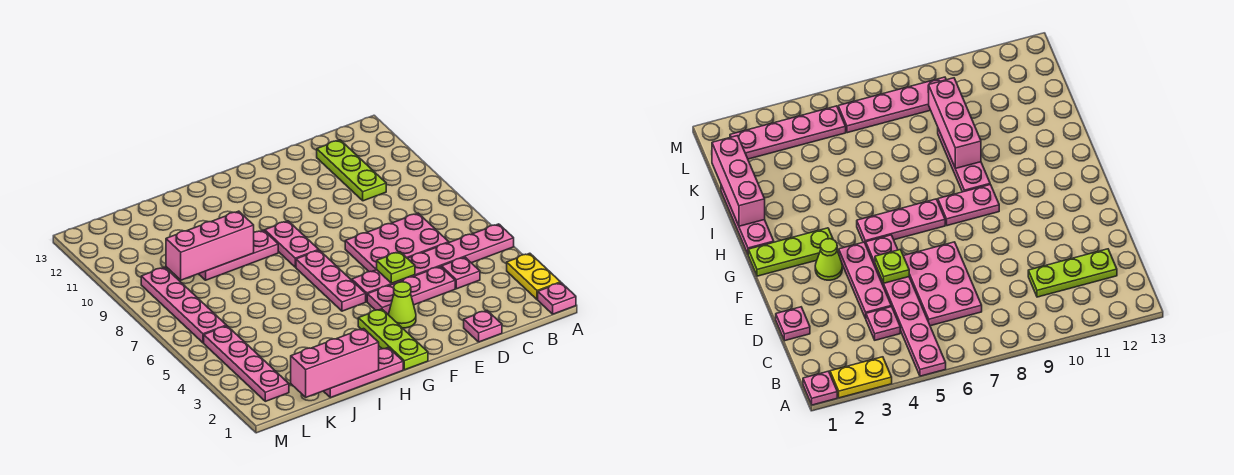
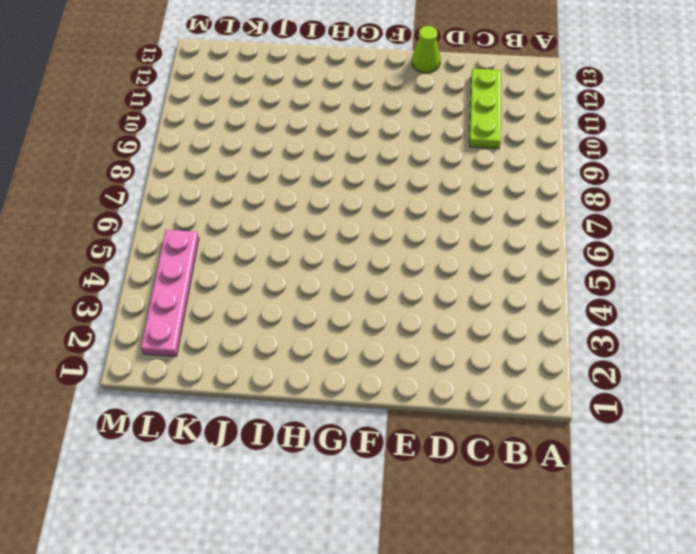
lime cone E13 level 1 -> lime cone F3 level 1
none -> pink plate A1 level 1
none -> yellow plate A2:A3 level 1
none -> pink plate A5:F5 level 1

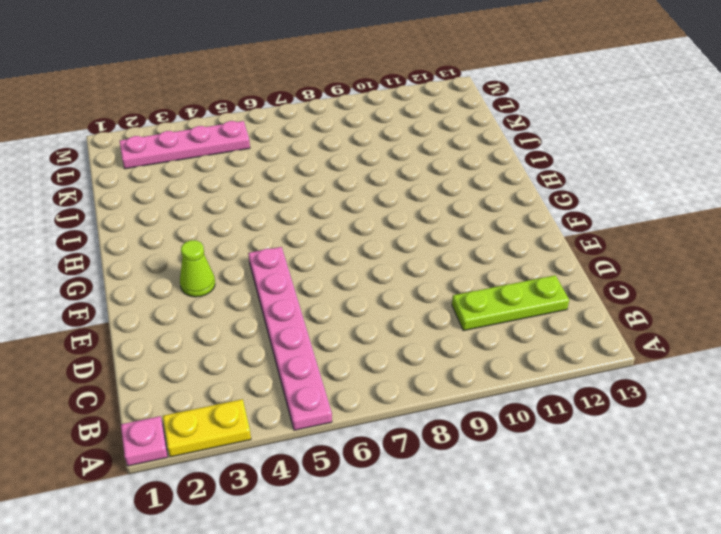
none -> pink plate C4 level 1
none -> pink plate C6:E7 level 1
none -> pink plate D1 level 1

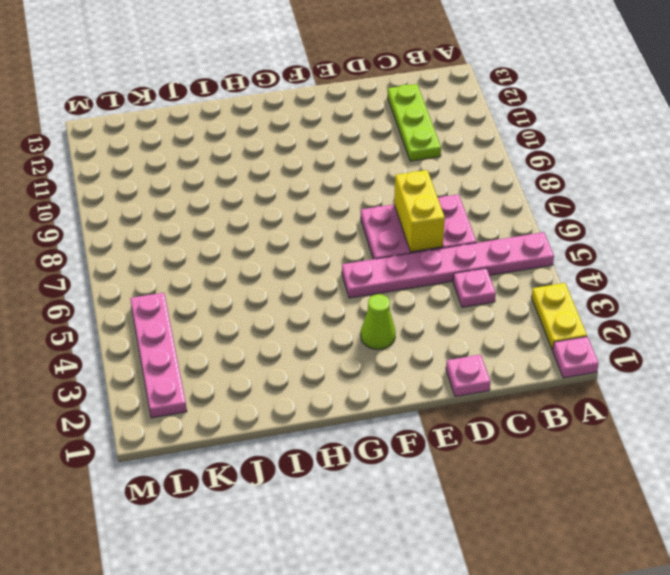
yellow brick D6:D7 level 2 -> none
none -> pink plate D4:F4 level 1
none -> lime plate G1:G3 level 1
none -> pink plate G5:G7 level 1

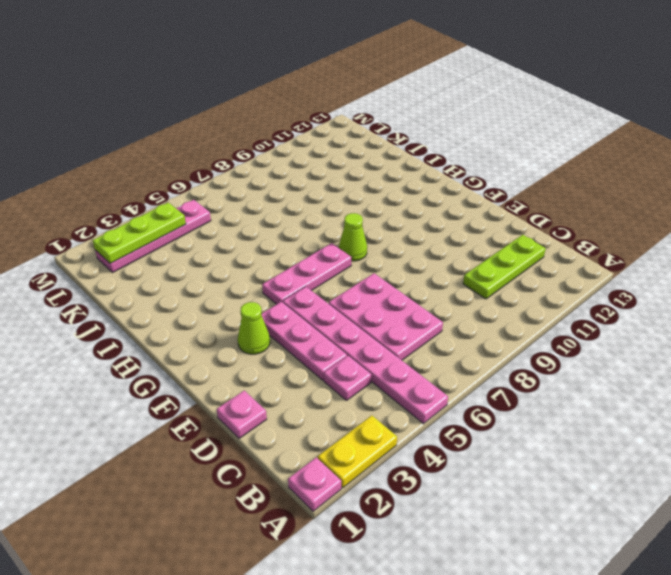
lime cone G8 level 1 -> pink plate G8:G9 level 1
lime plate L2:L4 level 2 -> lime plate G1:G3 level 1
none -> pink plate H1:J1 level 1
none -> pink plate H9:J9 level 1
none -> pink plate L6:L9 level 1

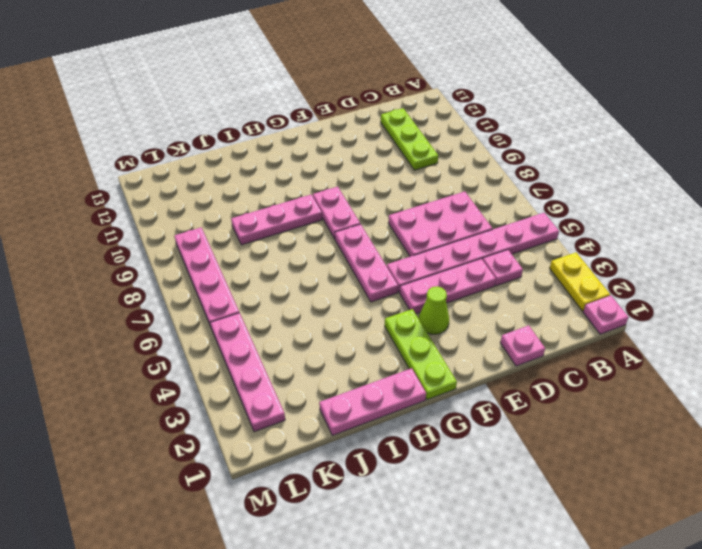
none -> lime plate E5 level 2
none -> pink brick I1:K1 level 2
none -> pink brick I9:K9 level 2

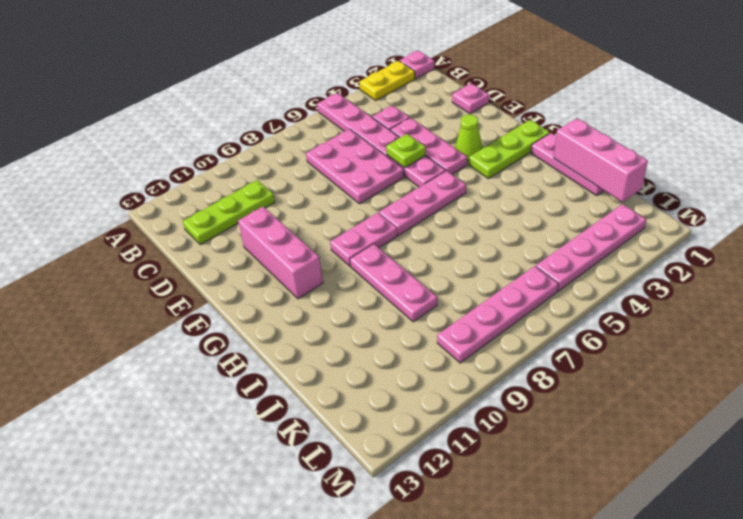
pink brick E11:G11 level 1 -> pink brick I9:K9 level 2

